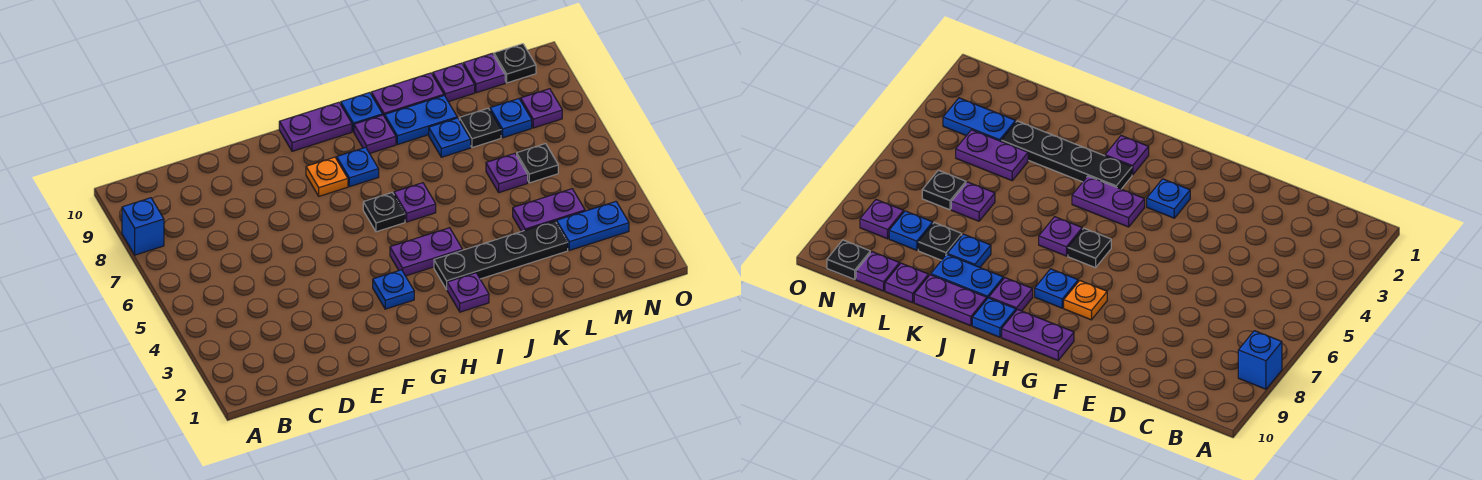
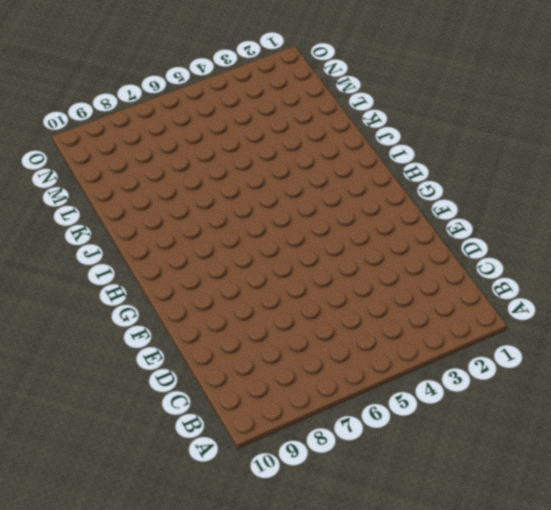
none -> blue brick A8 level 1
none -> blue plate G3 level 1
none -> orange plate G8 level 1

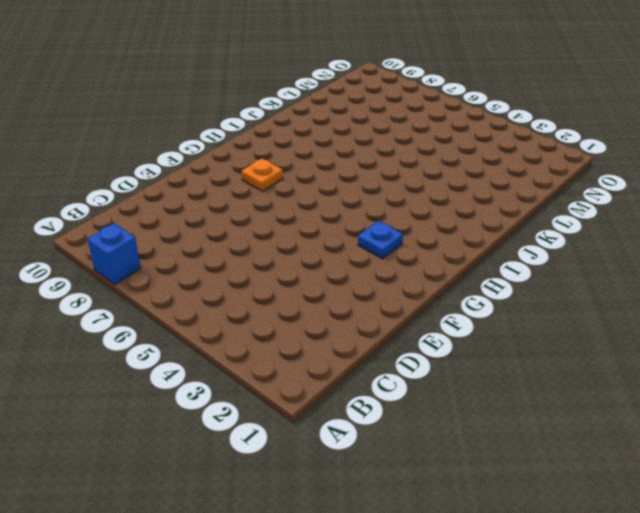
none -> purple plate G10:H10 level 1
none -> purple plate H4:I4 level 1
none -> black plate H6 level 1

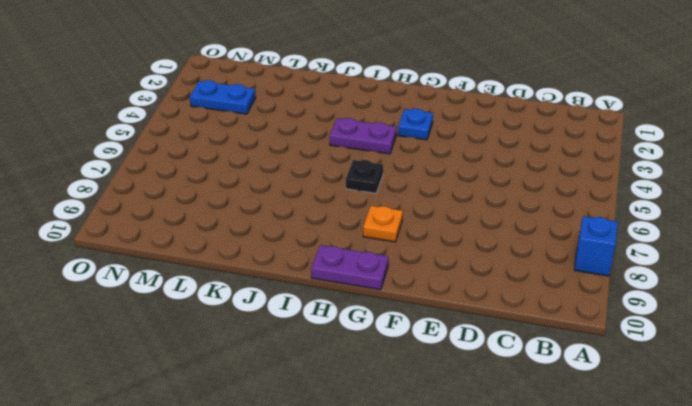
none -> blue plate H8 level 1
none -> purple plate I2 level 1
none -> black plate I3:L3 level 1

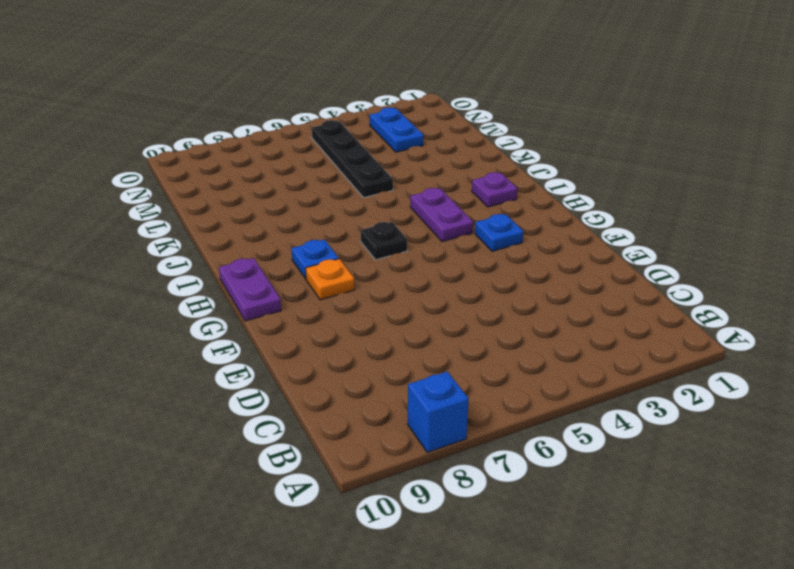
black plate K5:N5 level 1 -> black plate I3:L3 level 1
none -> purple plate I6 level 1
none -> purple plate I9 level 1
none -> blue plate I10 level 1

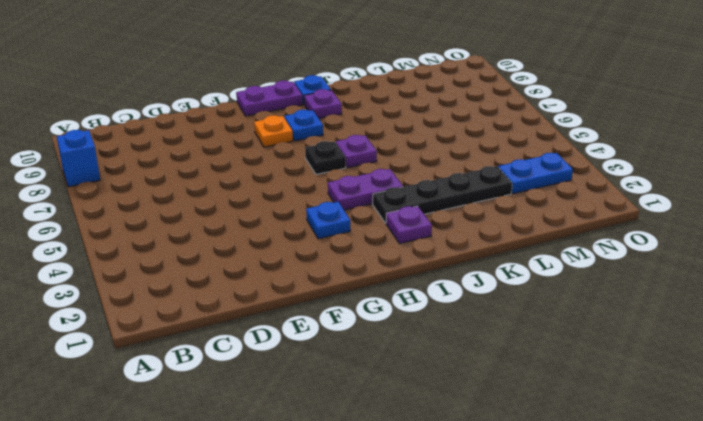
none -> blue plate J9:K9 level 1
none -> purple plate J10:K10 level 1
none -> blue plate K8 level 1

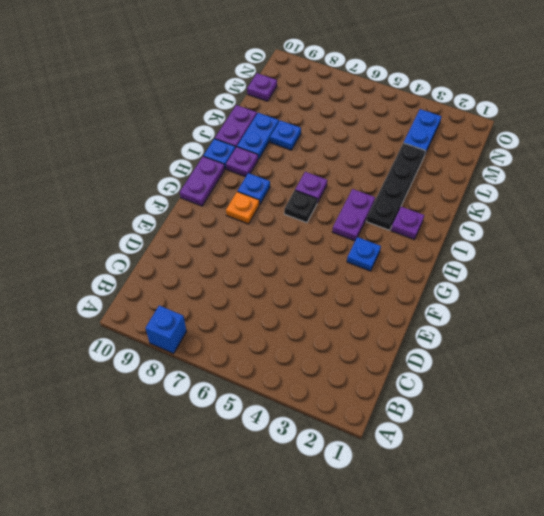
none -> purple plate L4:M4 level 1
none -> purple plate L6 level 1
none -> black plate L8 level 1

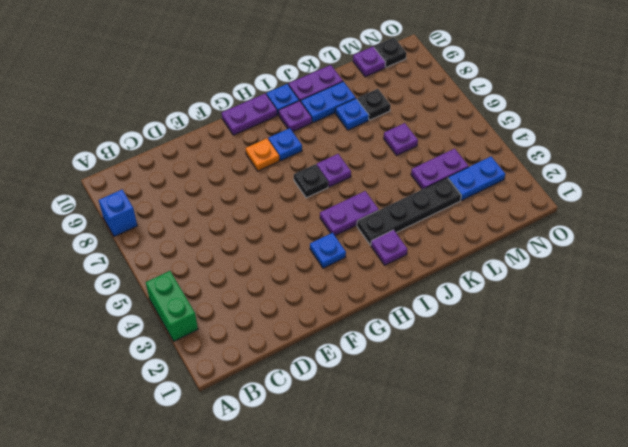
green brick A3:A4 level 1 -> none
none -> purple plate L10 level 1
none -> black plate M6 level 1
none -> blue plate M8 level 1

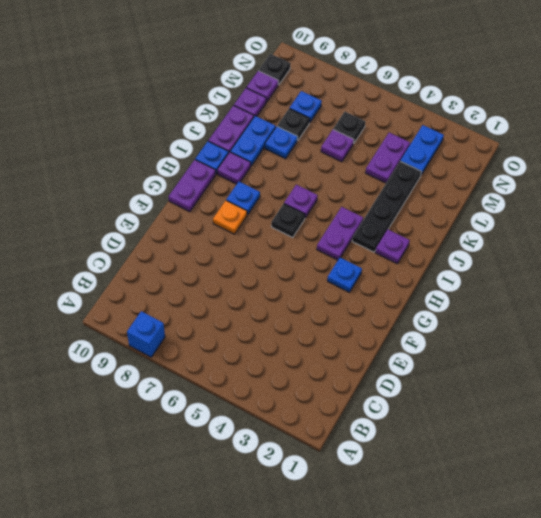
none -> purple plate N8 level 1

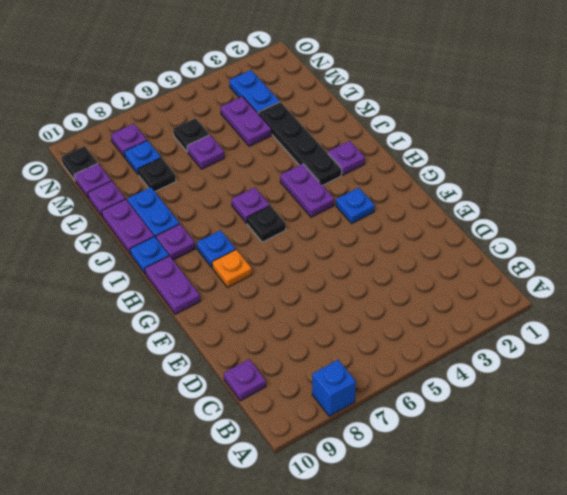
purple plate C10 level 1 -> none
none -> blue plate K8 level 1

